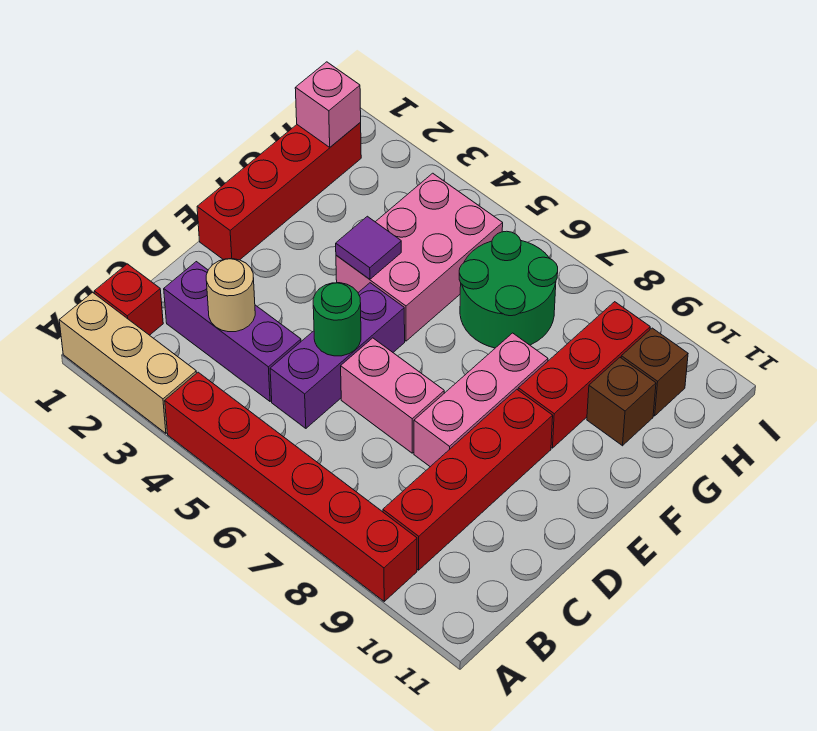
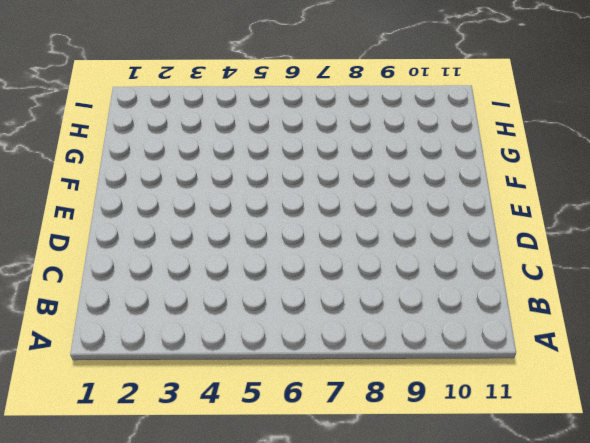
none -> tan brick A1:A3 level 1
none -> red brick A4:A9 level 1
none -> red brick B1 level 1

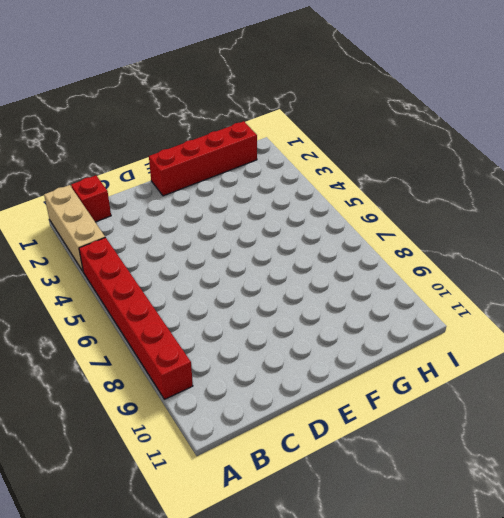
none -> red brick B9:E9 level 1
none -> purple brick C2:C4 level 1
none -> purple brick C5:E5 level 1

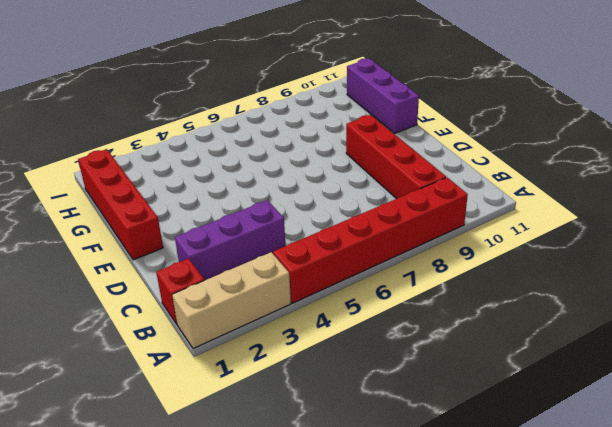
purple brick F11:H11 level 1 -> purple brick C5:E5 level 1
none -> pink brick D6:D7 level 1
none -> pink brick D8:F8 level 1
none -> pink brick F4:H5 level 1

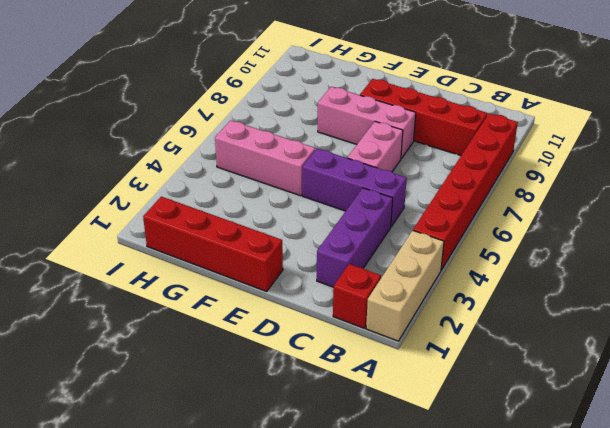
pink brick F5:H5 level 1 -> pink brick F4:H5 level 1
none -> red brick F9:H9 level 1
none -> green round brick G6:H7 level 1
none -> brown brick G10 level 1

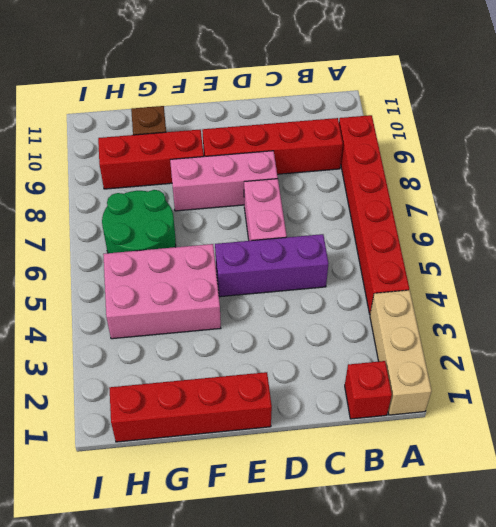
none -> purple brick C2:C4 level 1
none -> brown brick H10 level 1
none -> tan round brick C3 level 2

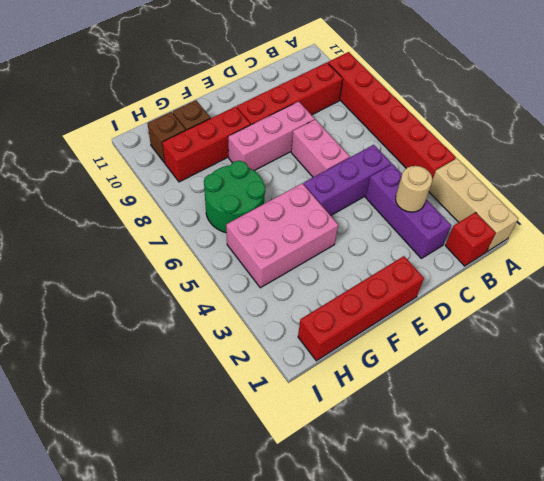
none -> green round brick D5 level 2
none -> purple tile F4 level 2
none -> pink brick H1 level 2

